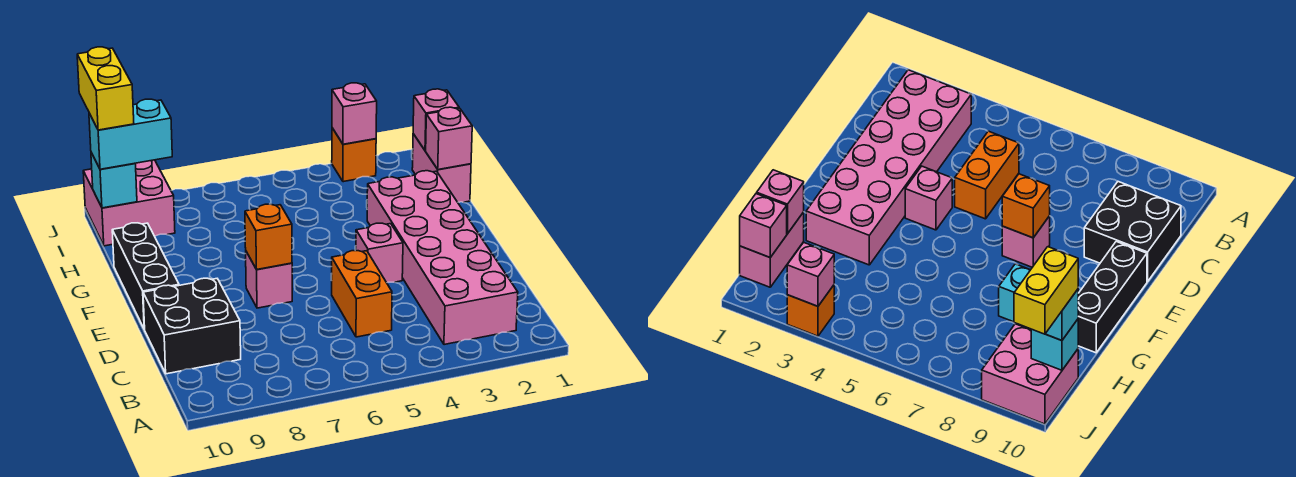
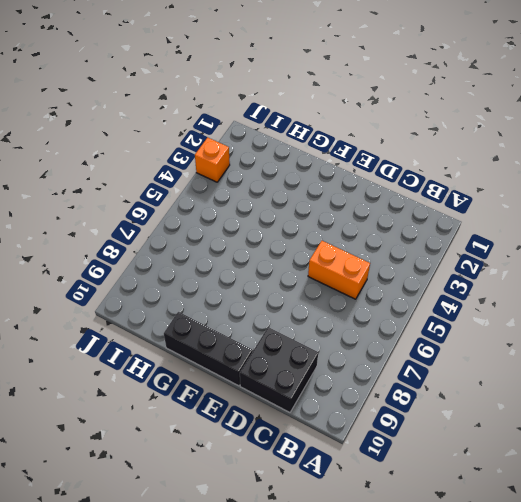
none -> pink brick B2:G3 level 1
none -> pink brick E4 level 1
none -> pink brick E7 level 1

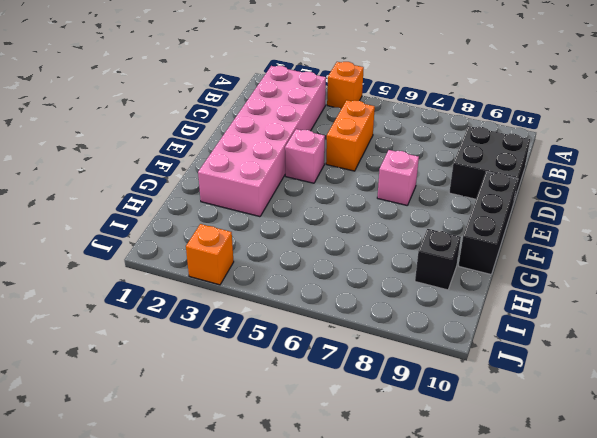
orange brick A4 level 1 -> orange brick E7 level 2
black brick H9 level 1 -> none
none -> pink brick H1:I1 level 1
none -> pink brick I9:J10 level 1
none -> pink brick H1 level 2

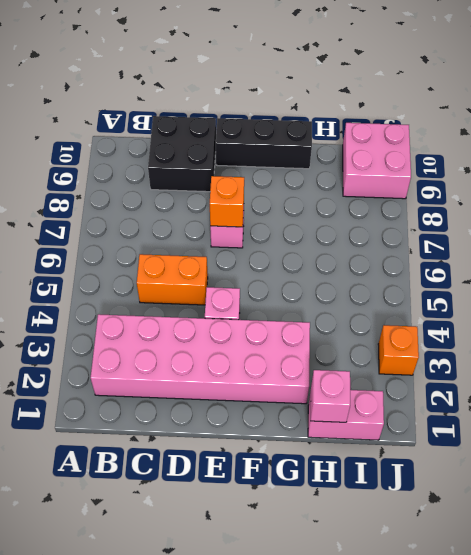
none -> pink brick I1 level 2
none -> cyan brick I10 level 2
none -> pink brick J3 level 2

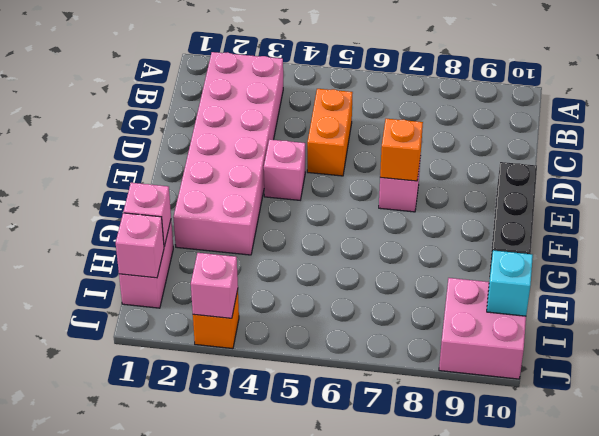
none -> black brick C9:D10 level 1
none -> cyan brick I9:I10 level 3
none -> yellow brick I10:J10 level 4

